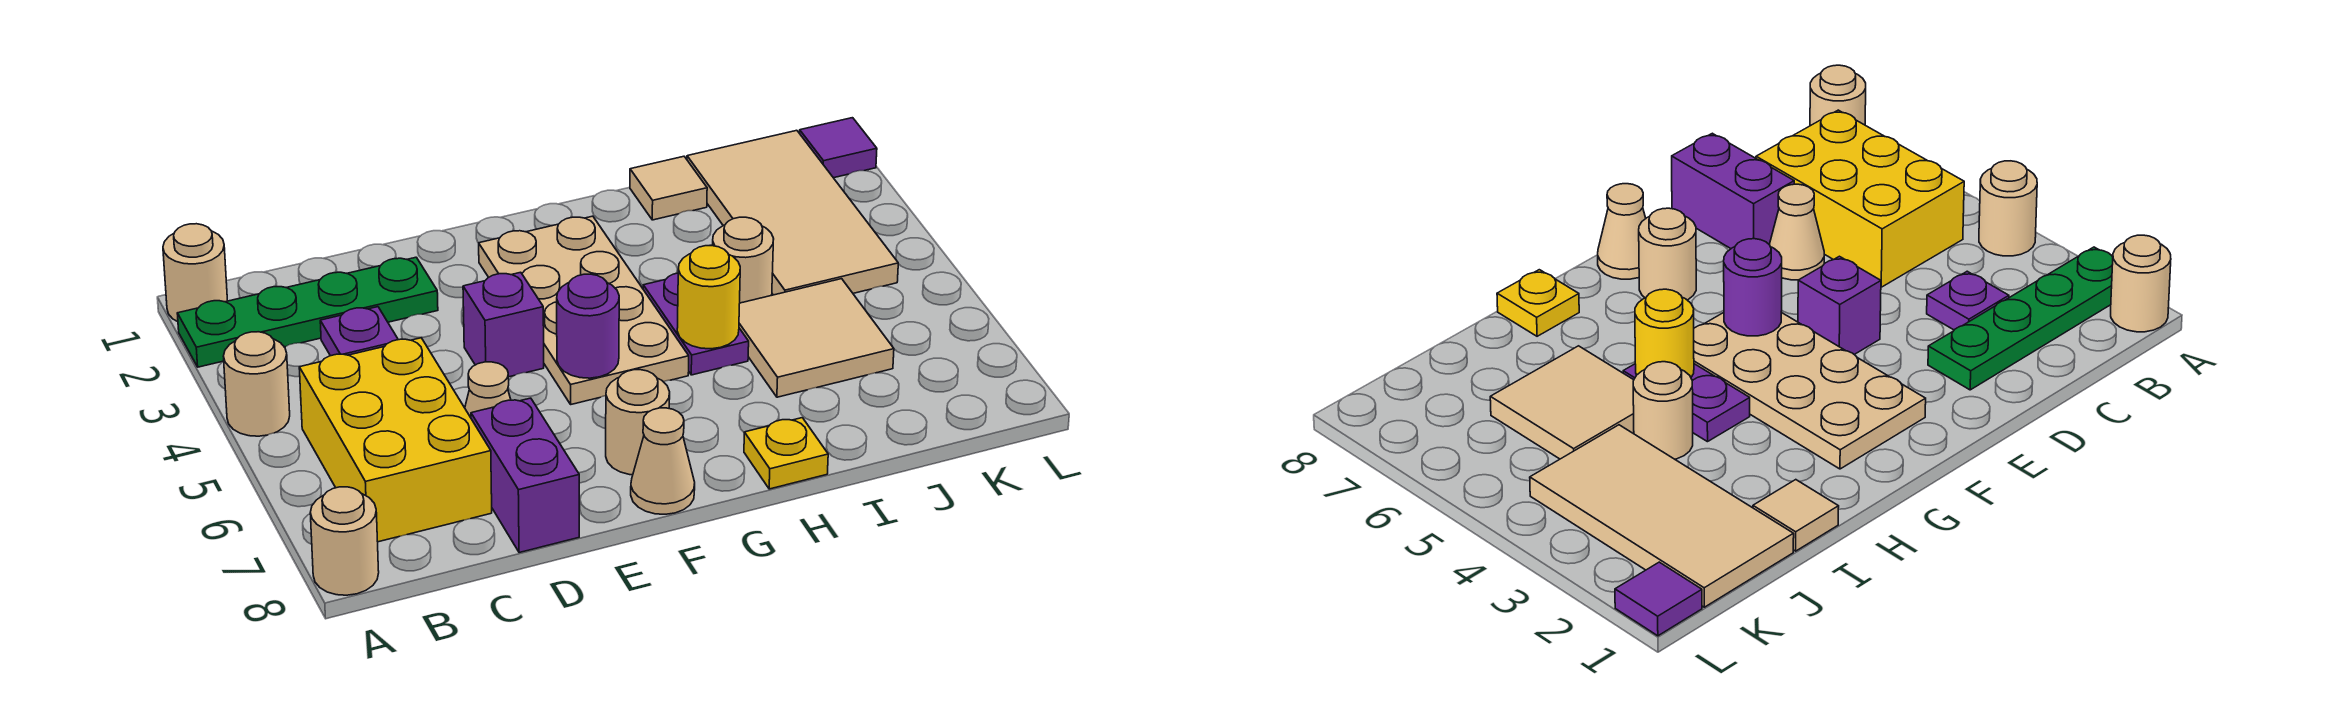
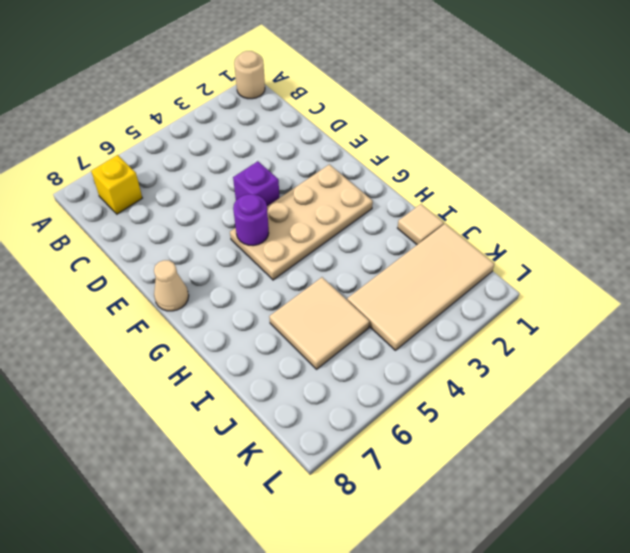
yellow brick B7 level 1 -> yellow brick B5:C7 level 1
none -> green plate A2:D2 level 1
none -> tan round brick A4 level 1
none -> tan round brick A8 level 1

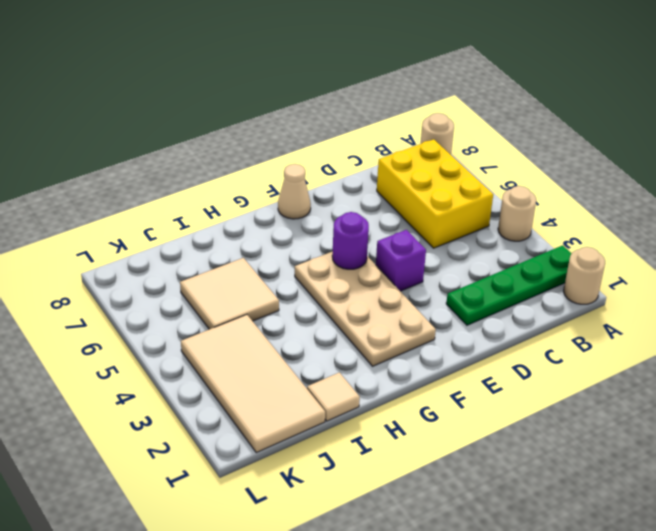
none -> purple plate C3 level 1
none -> tan cone D6 level 1
none -> purple brick D7:D8 level 1

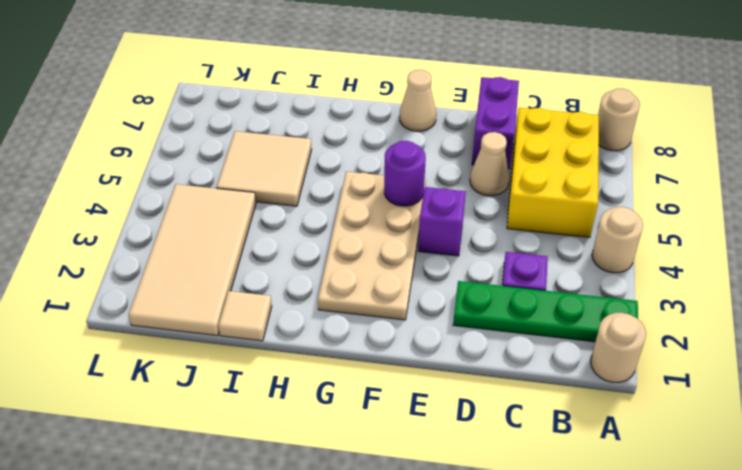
none -> tan round brick F7 level 1
none -> purple plate H4:H5 level 1
none -> yellow plate H8 level 1

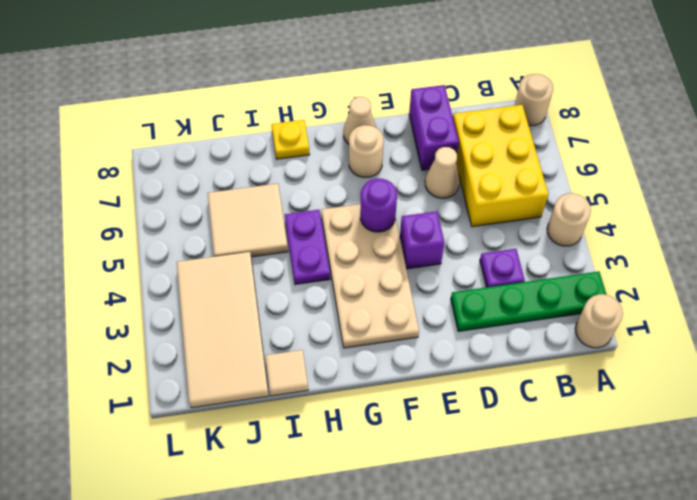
none -> tan round brick I4 level 1
none -> purple tile L1 level 1
none -> yellow round brick H5 level 2

